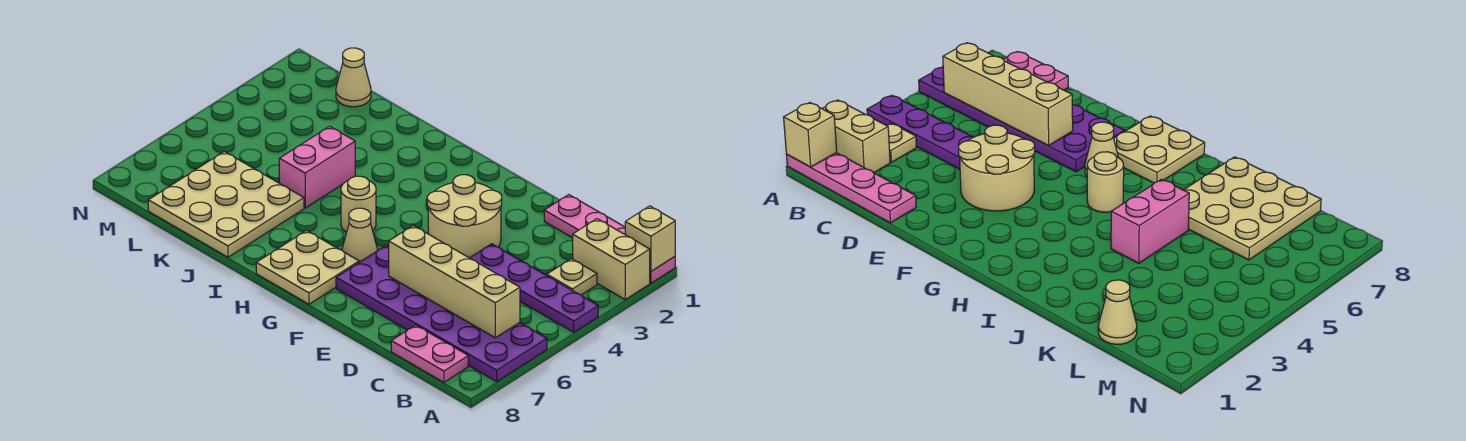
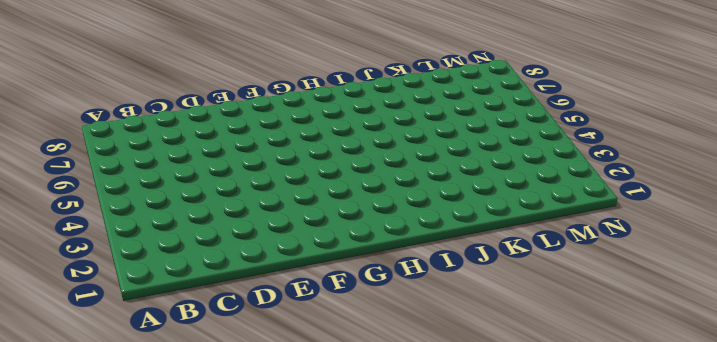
none -> pink plate A1:D1 level 1
none -> tan brick A2:B2 level 1
none -> purple plate A4:D4 level 1

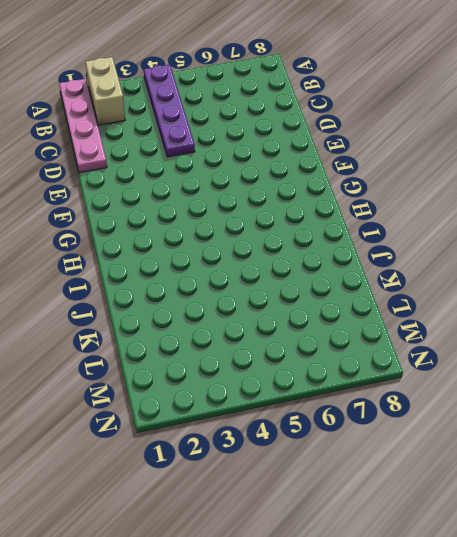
none -> purple plate A6:F7 level 1
none -> tan plate B3 level 1
none -> pink plate B8:C8 level 1

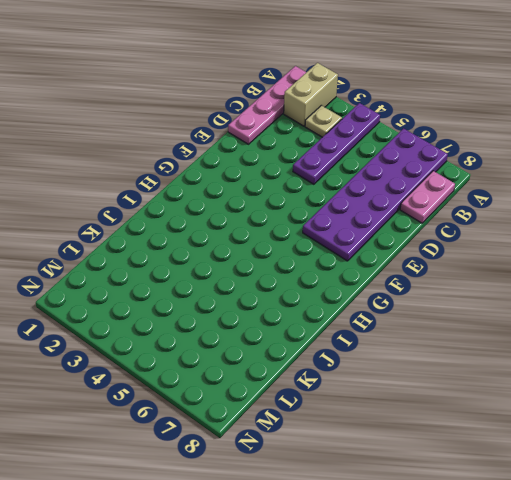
none -> tan round brick E3:F4 level 1
none -> tan cone G6 level 1
none -> tan plate G7:H8 level 1

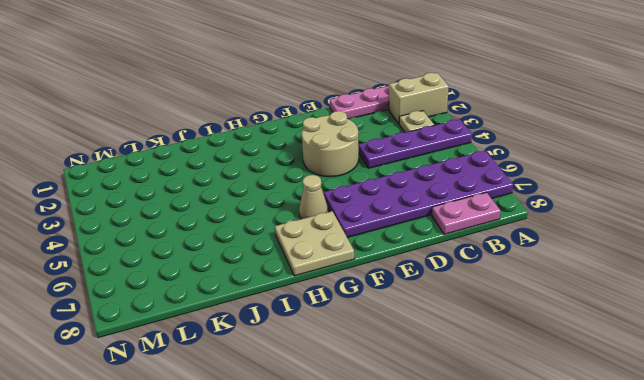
none -> tan round brick H5 level 1
none -> pink brick J4:J5 level 1
none -> tan plate J6:L8 level 1

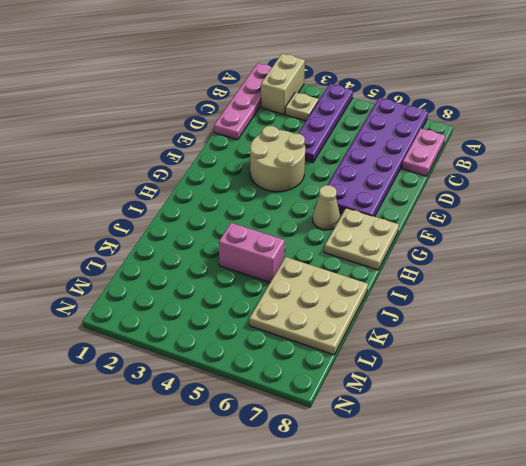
none -> tan round brick H5 level 1
none -> tan cone L1 level 1
none -> tan brick A1 level 2

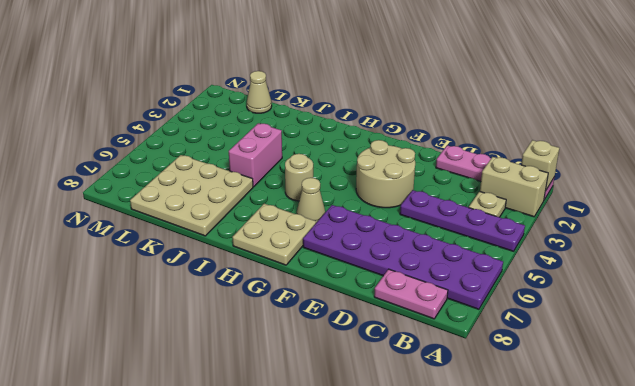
none -> tan brick B6:E6 level 2

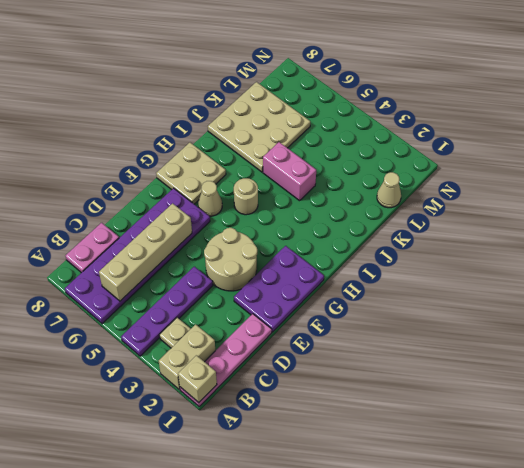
purple plate E1:G2 level 1 -> none

